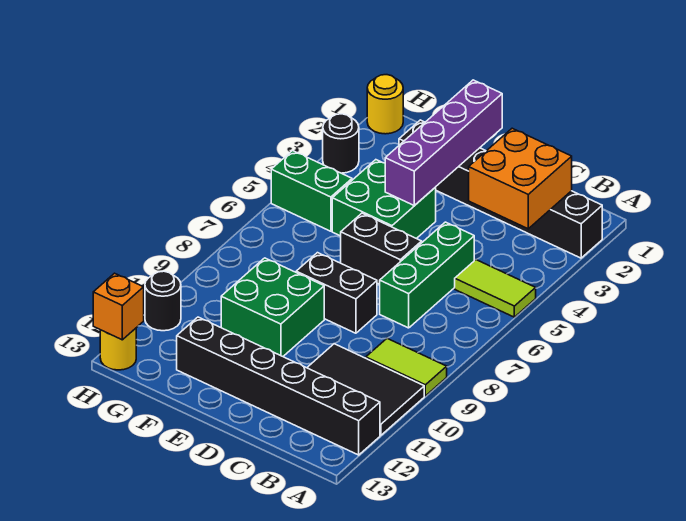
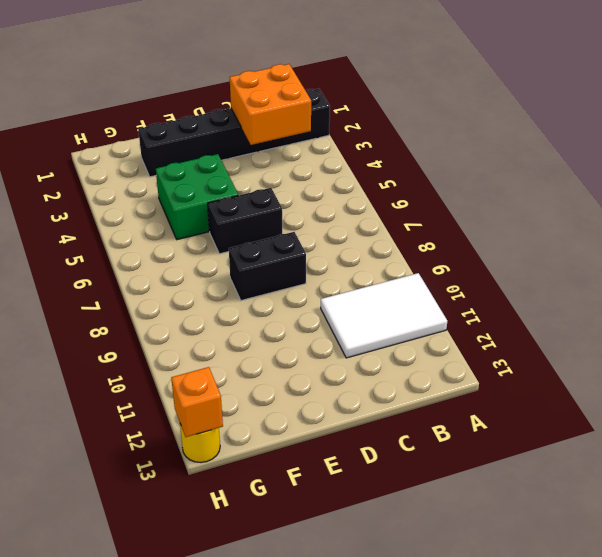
white tile A10:C11 level 1 -> black tile A10:C11 level 1
none -> lime tile A5:B5 level 1
none -> lime tile A9:B9 level 1
none -> black brick A12:F12 level 1

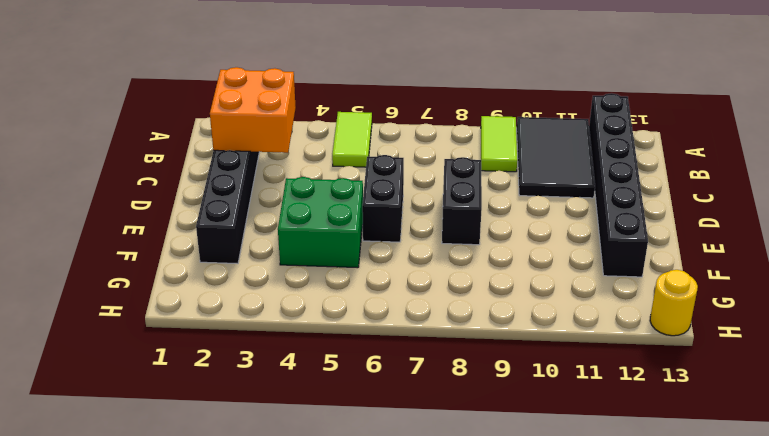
none -> green brick C5:C7 level 1
none -> green brick E9:F10 level 1
none -> green brick G5:H5 level 1

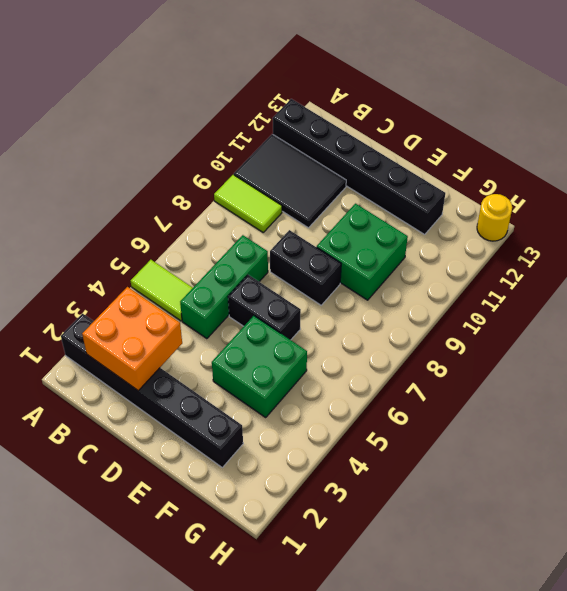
none -> green brick G5:H5 level 1
none -> yellow round brick H1 level 1
none -> black round brick H3 level 1

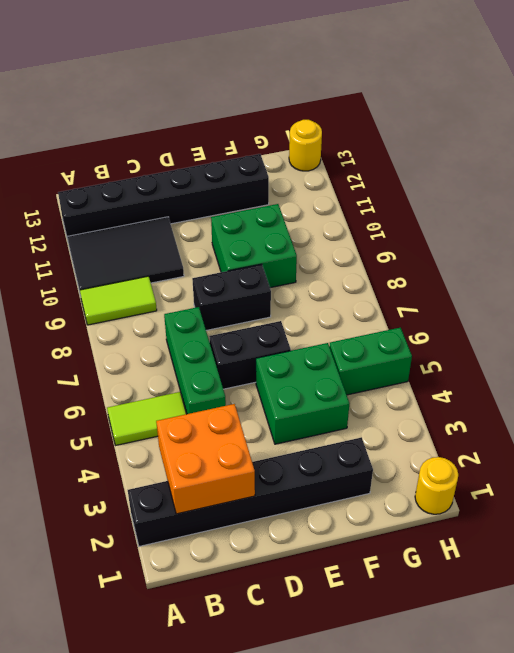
none -> black round brick H3 level 1
none -> black round brick H11 level 1
none -> purple brick E1:E4 level 2

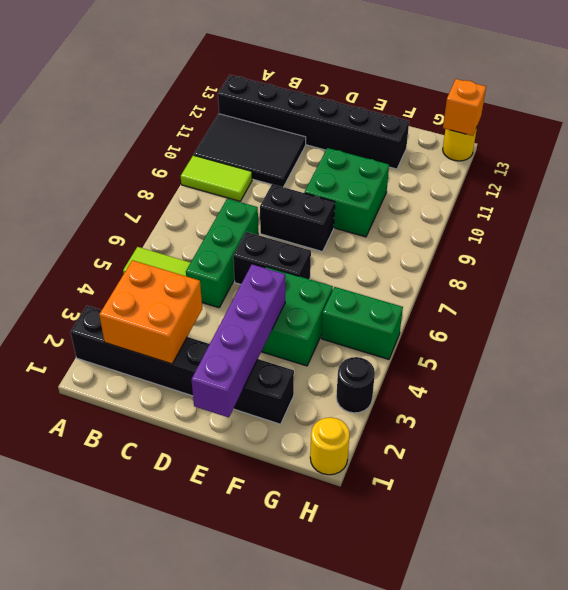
none -> black round brick H11 level 1

